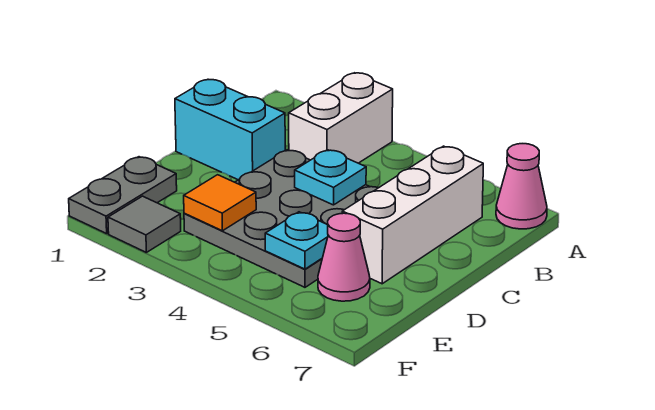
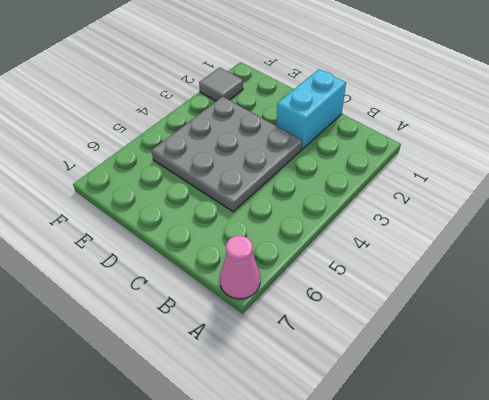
none -> white brick A3:B3 level 1
none -> white brick B6:D6 level 1

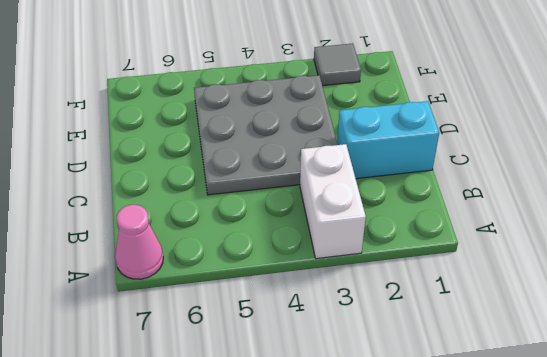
none -> white brick B6:D6 level 1
none -> grey plate E1:F1 level 1

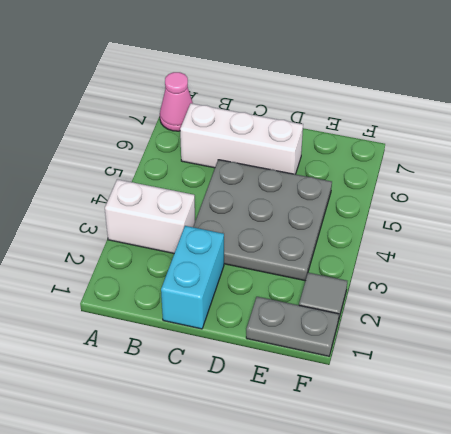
none -> pink cone E6 level 1
none -> cyan plate C4 level 2

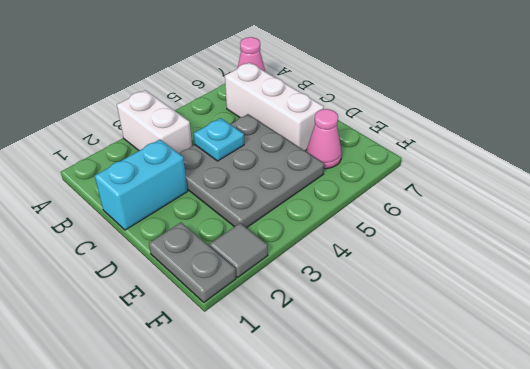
none -> orange tile E3 level 2
none -> cyan plate E5 level 2

